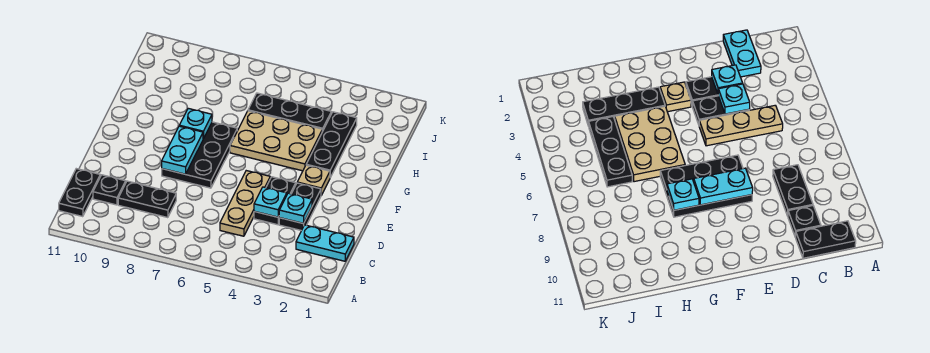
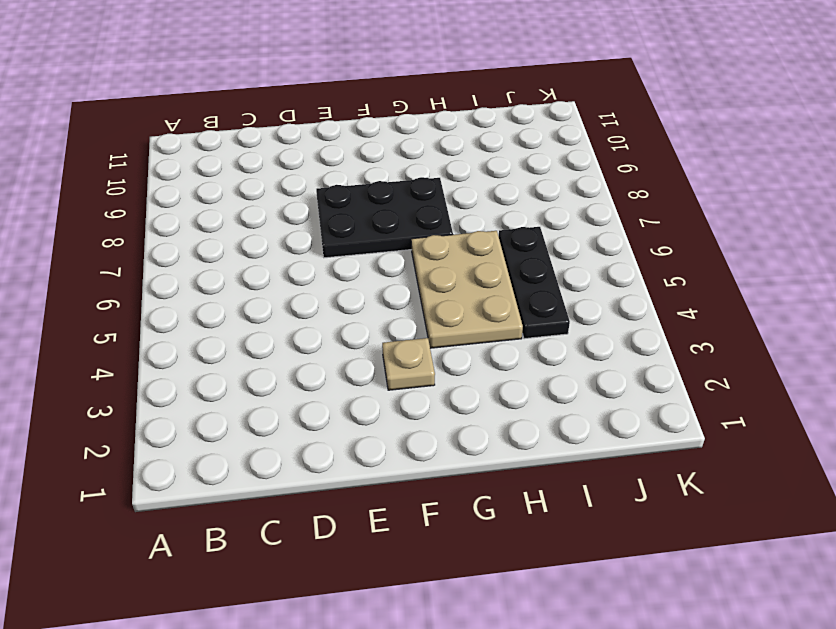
none -> black plate B11:C11 level 1
none -> cyan plate C1:C2 level 1
none -> tan plate C5:E5 level 1

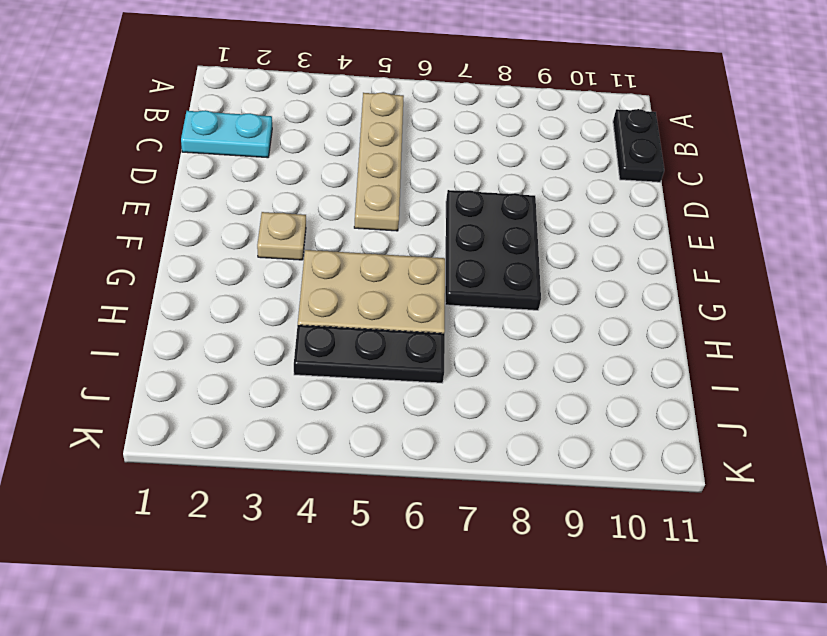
tan plate B5:E5 level 1 -> tan plate C5:E5 level 1
none -> black plate C8:C9 level 1
none -> black plate C10 level 1
none -> black plate D3:E3 level 1

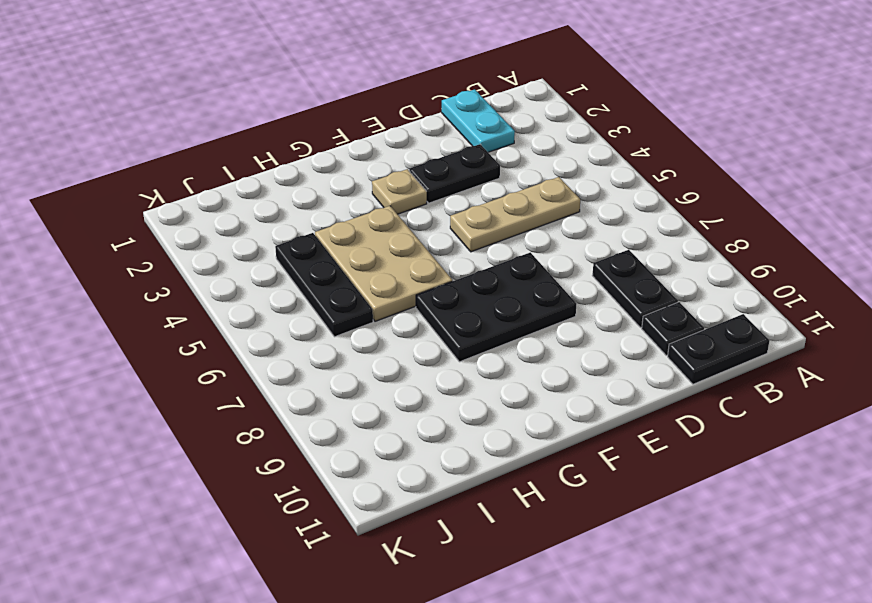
none -> black plate D4:E4 level 1
none -> black plate G3:I3 level 1
none -> cyan plate D3 level 2

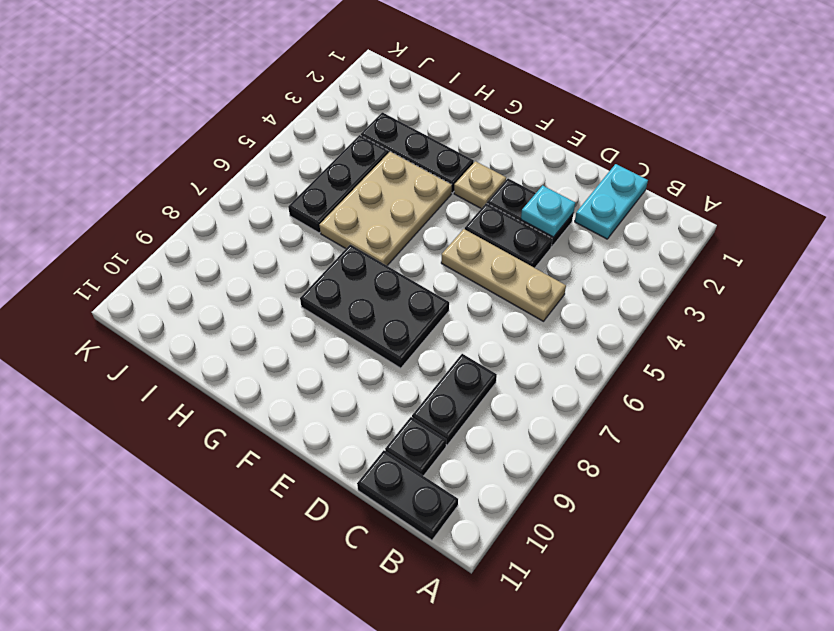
none -> cyan plate D4 level 2
none -> cyan plate E8:F8 level 2
none -> cyan plate G8 level 2

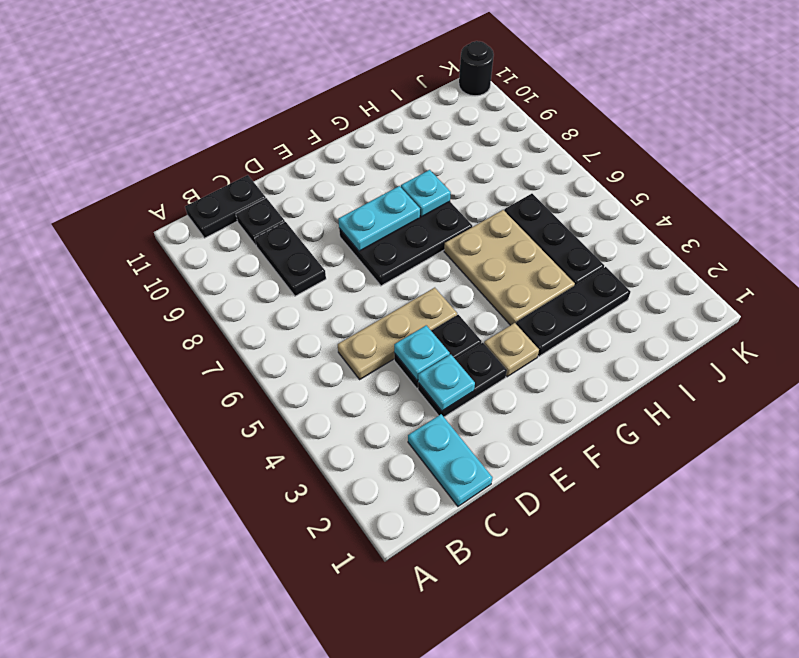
black round brick K11 level 1 -> none

